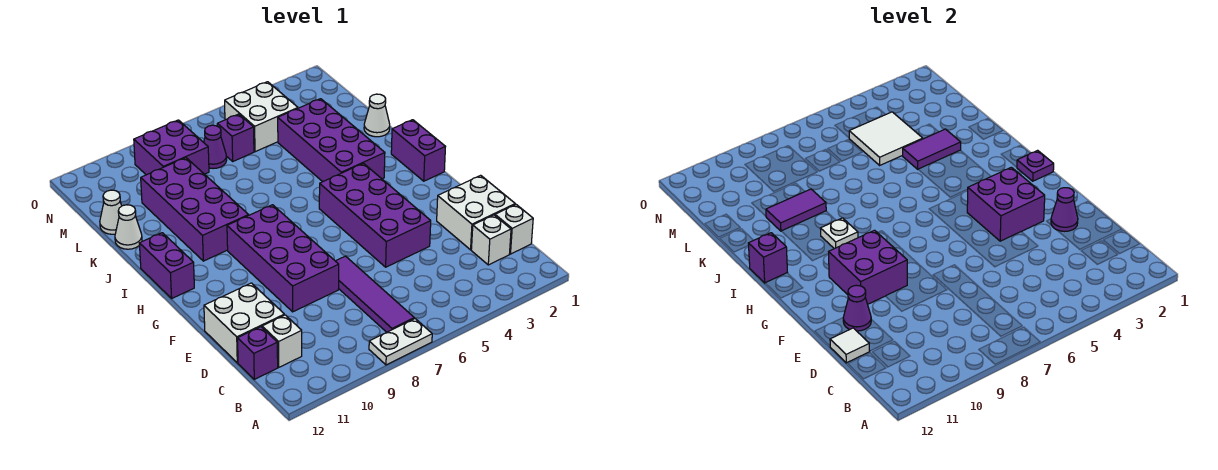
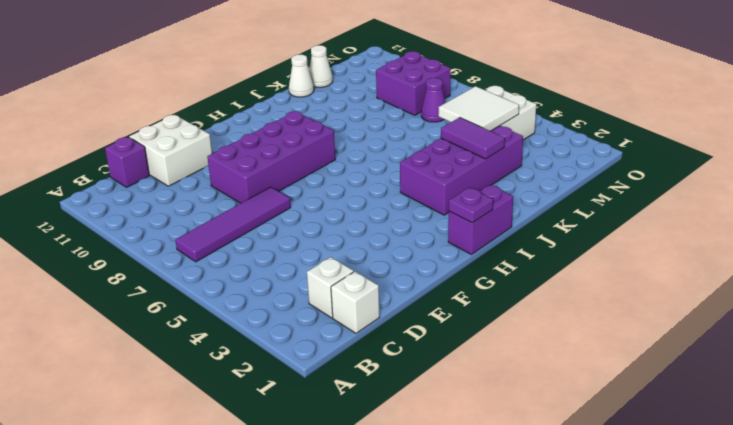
none -> white plate A7:A8 level 1
none -> white brick C11 level 1
none -> white brick D1:E2 level 1
none -> purple brick E4:H5 level 1

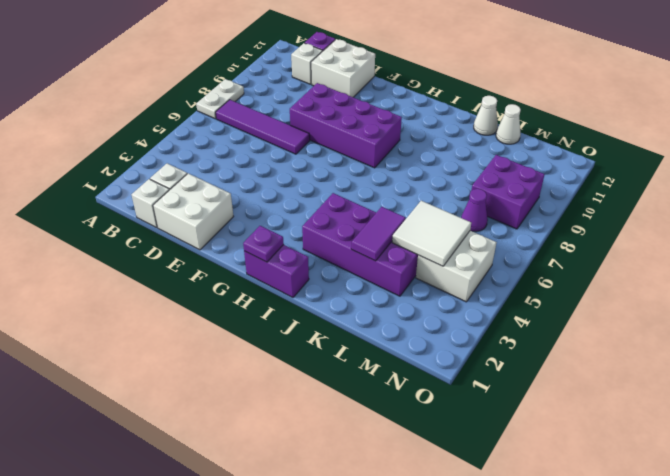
none -> purple brick E4:H5 level 1
none -> purple brick H12:I12 level 1
none -> purple brick I9:L10 level 1
none -> white cone K1 level 1

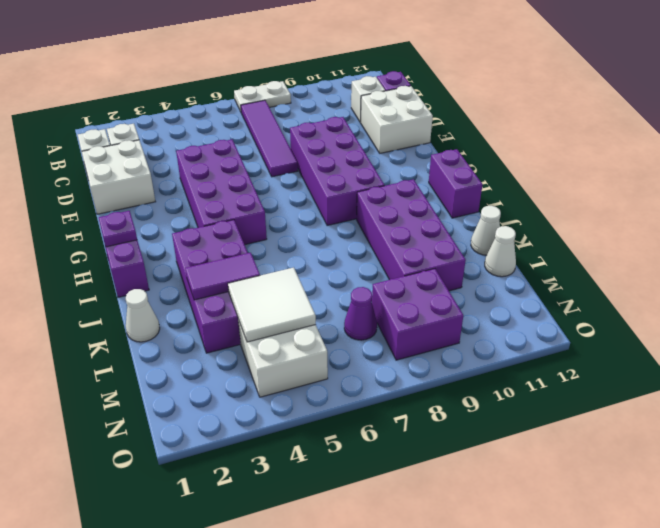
none -> purple brick M6 level 1
none -> white tile D12 level 2
none -> purple cone E2 level 2
none -> purple cone E11 level 2

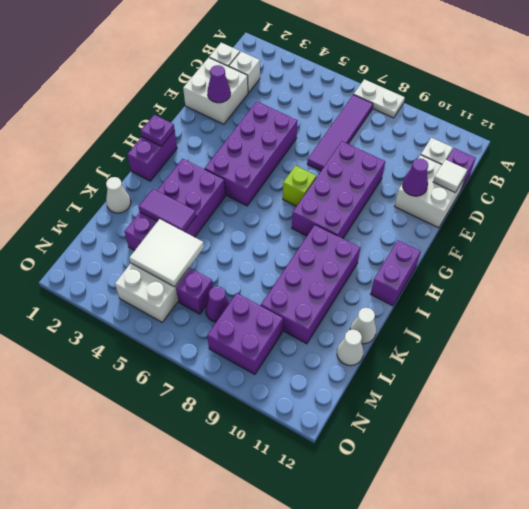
lime brick G7 level 1 -> none
none -> purple brick F3:G4 level 2
none -> purple brick F9:G10 level 2
none -> white plate I9 level 2
none -> purple brick I12 level 2

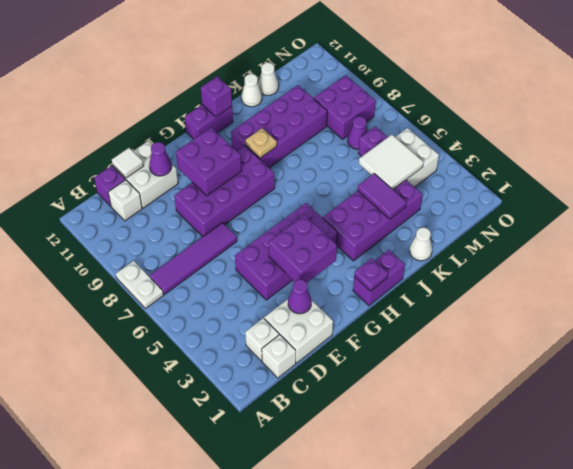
tan plate I9 level 2 -> white plate I9 level 2
none -> purple tile K9:K10 level 2

